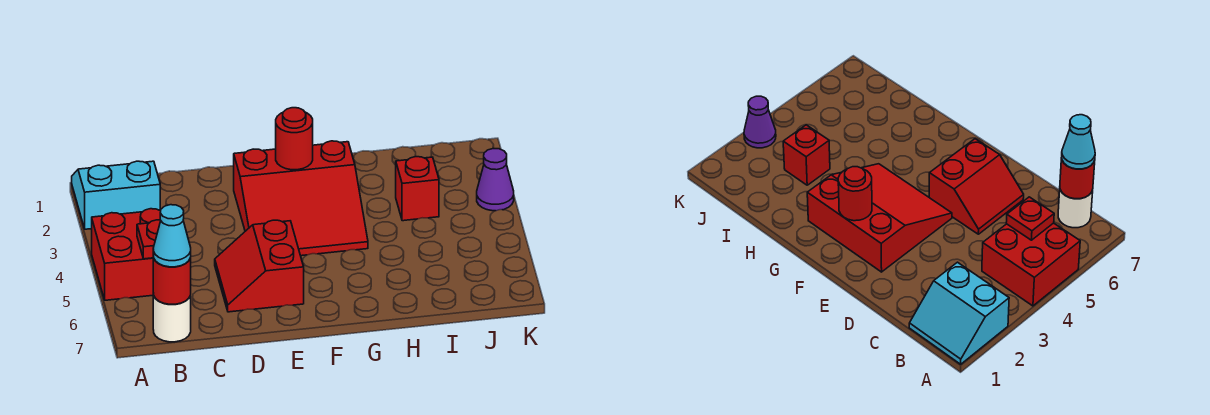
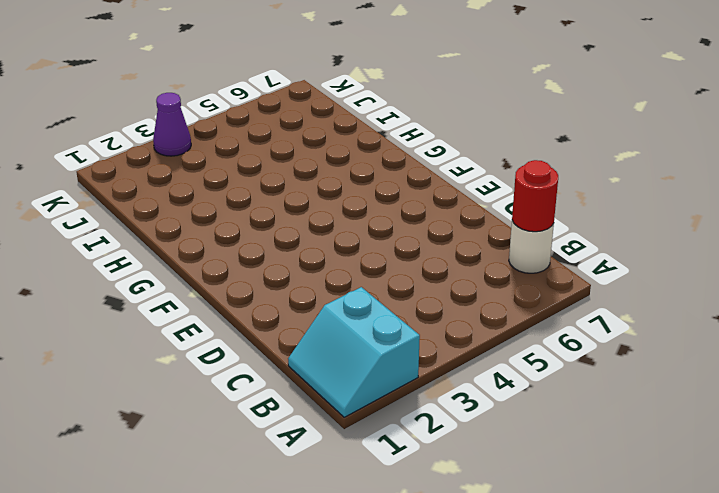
none -> red brick A4:B5 level 1
none -> red slope D5:E6 level 1 top E

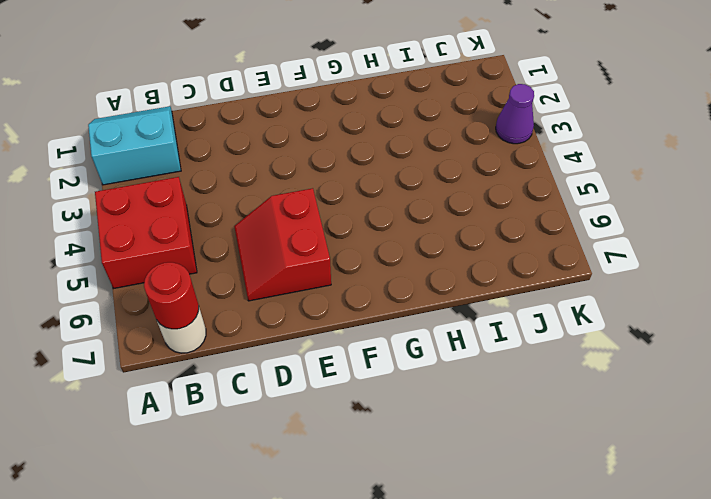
none -> red slope E2:G4 level 1 top 2
none -> red brick I3 level 1

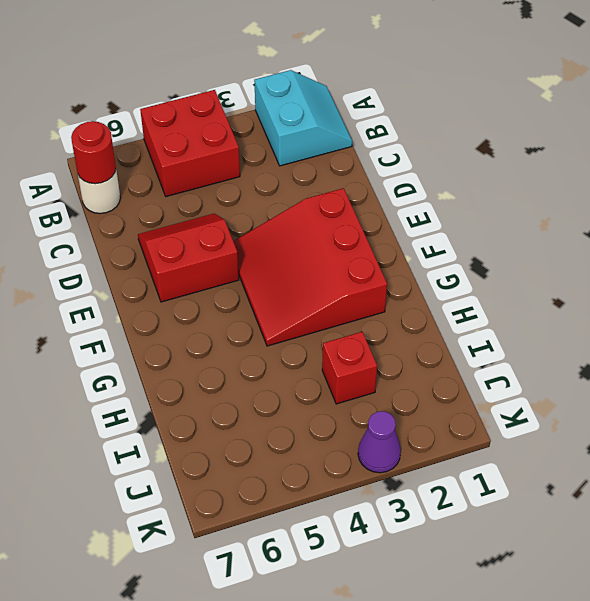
none -> red plate B5 level 2
none -> red round brick F2 level 2

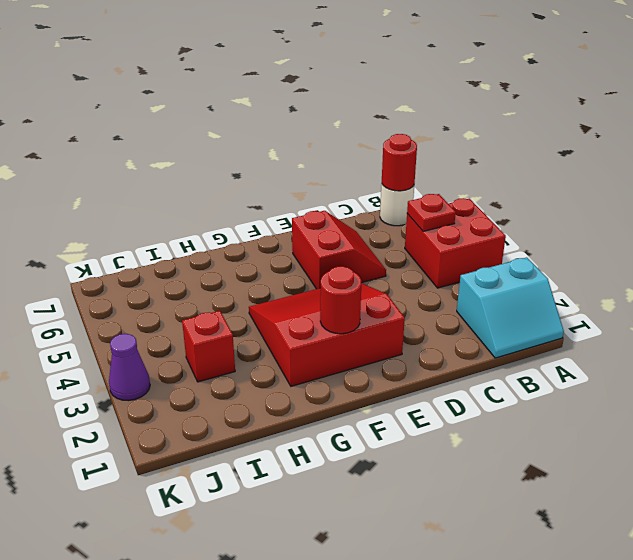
none -> cyan cone B7 level 3

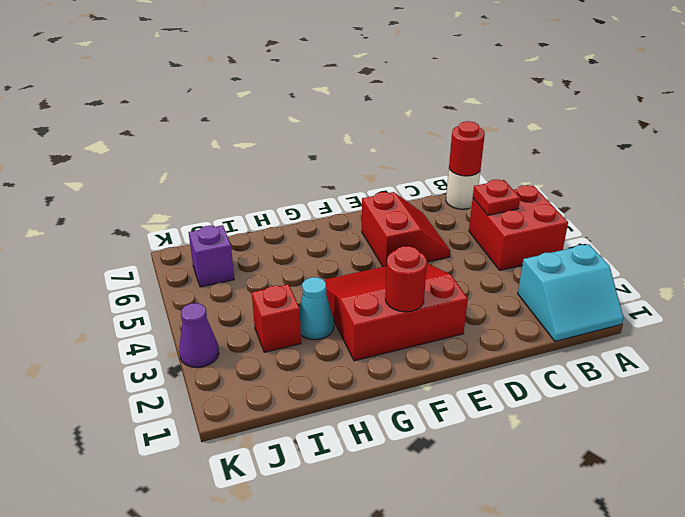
cyan cone H3 level 1 -> cyan cone B7 level 3
purple brick J6 level 1 -> none

